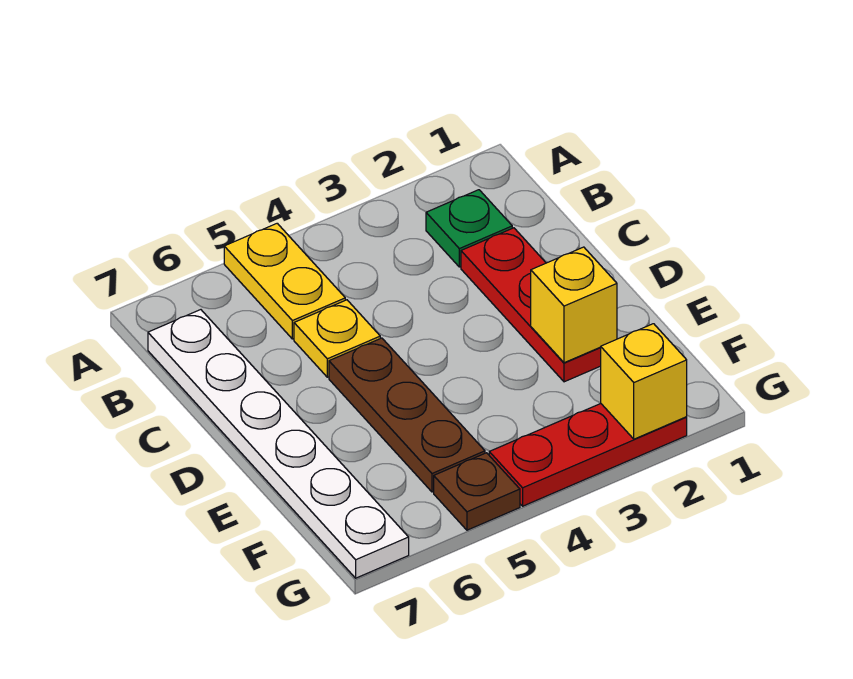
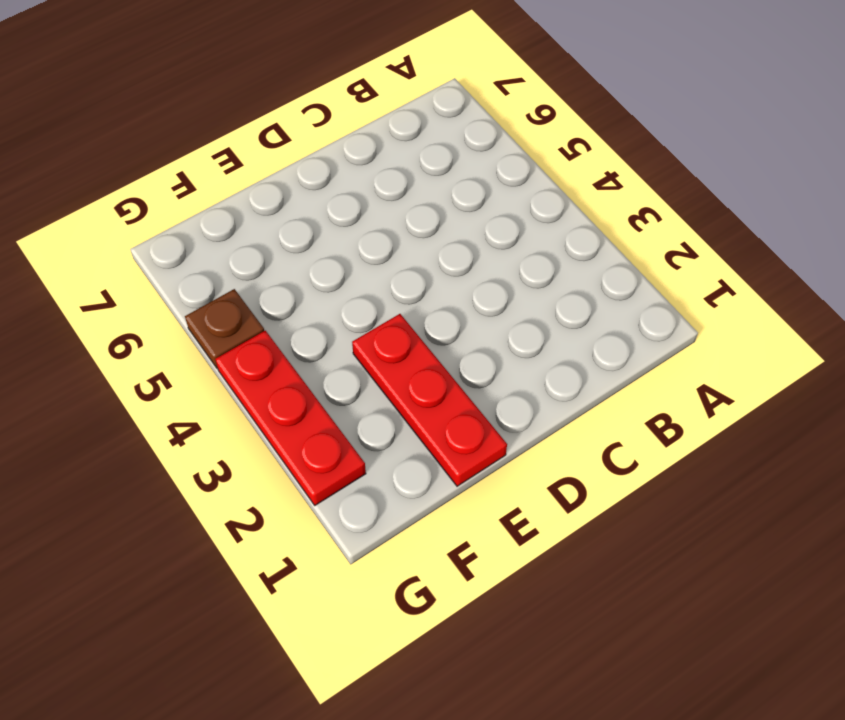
red plate E1:E3 level 1 -> red plate C2:E2 level 1
none -> yellow plate A5:B5 level 1
none -> green plate B2 level 1

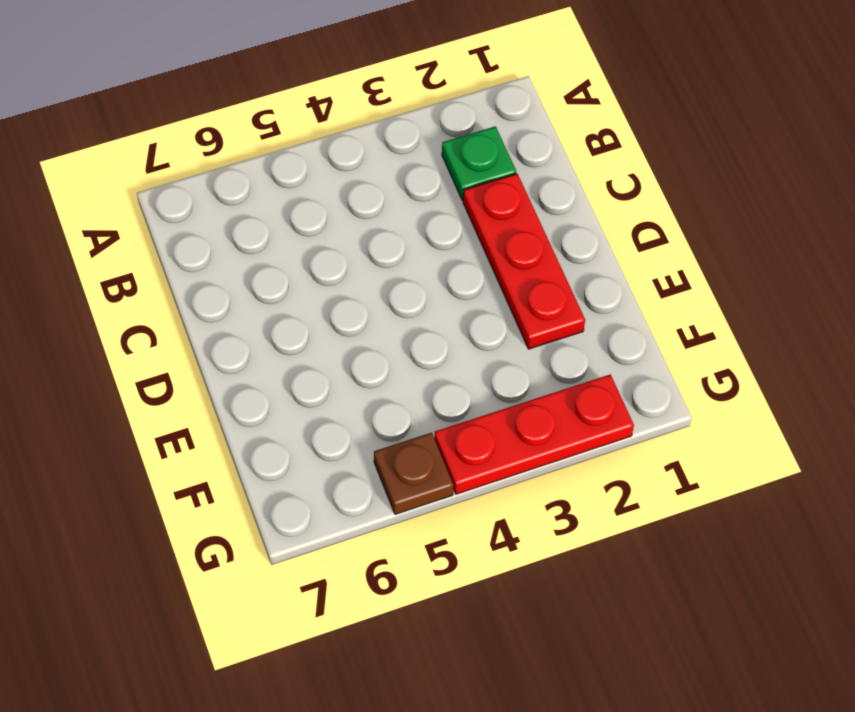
none -> yellow plate A5:B5 level 1
none -> white plate B7:G7 level 1

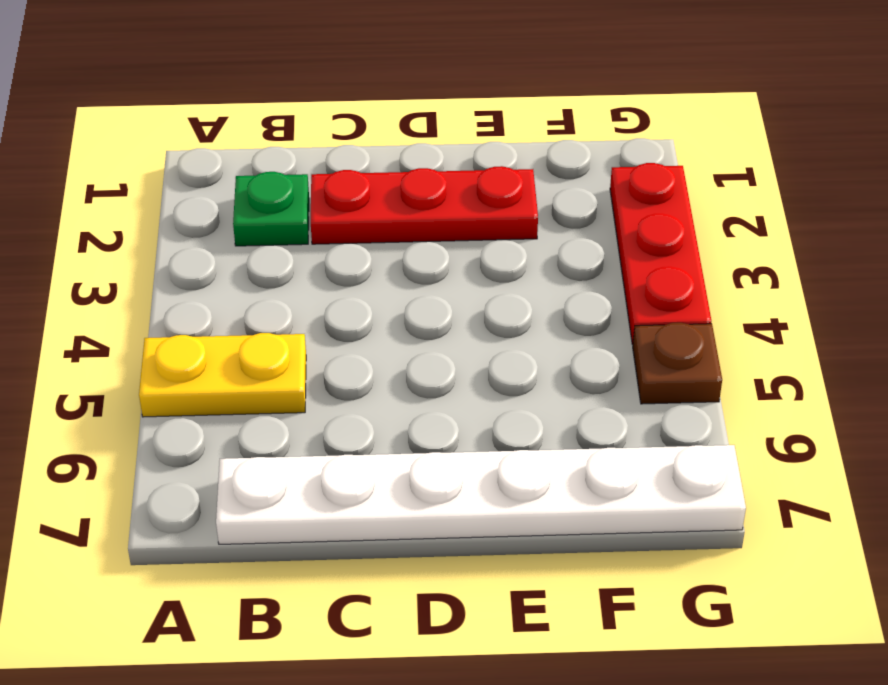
none -> yellow plate C5 level 1
none -> brown plate D5:F5 level 1

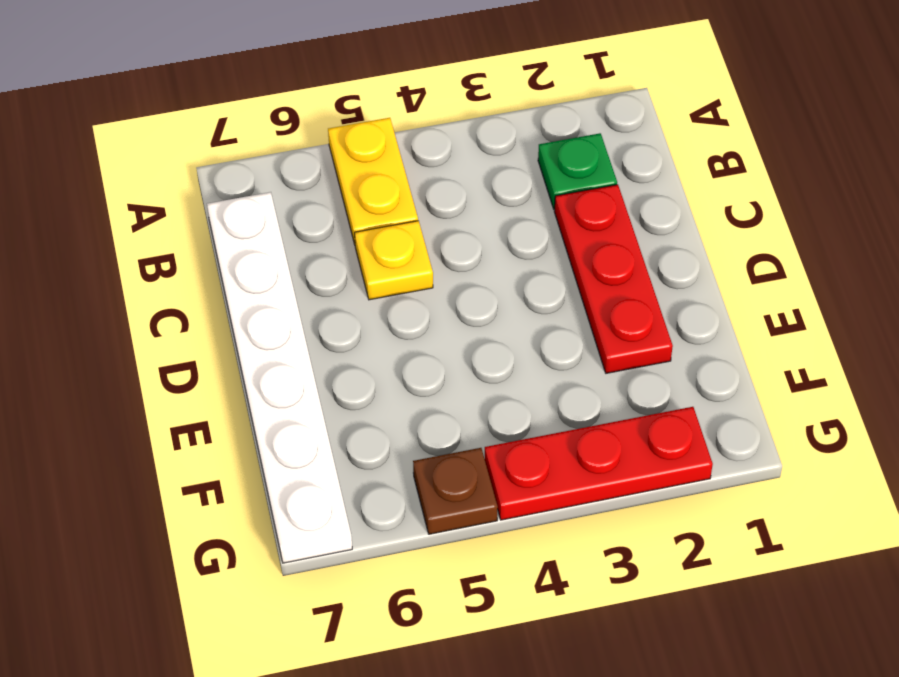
none -> brown plate D5:F5 level 1
none -> yellow brick E2 level 2

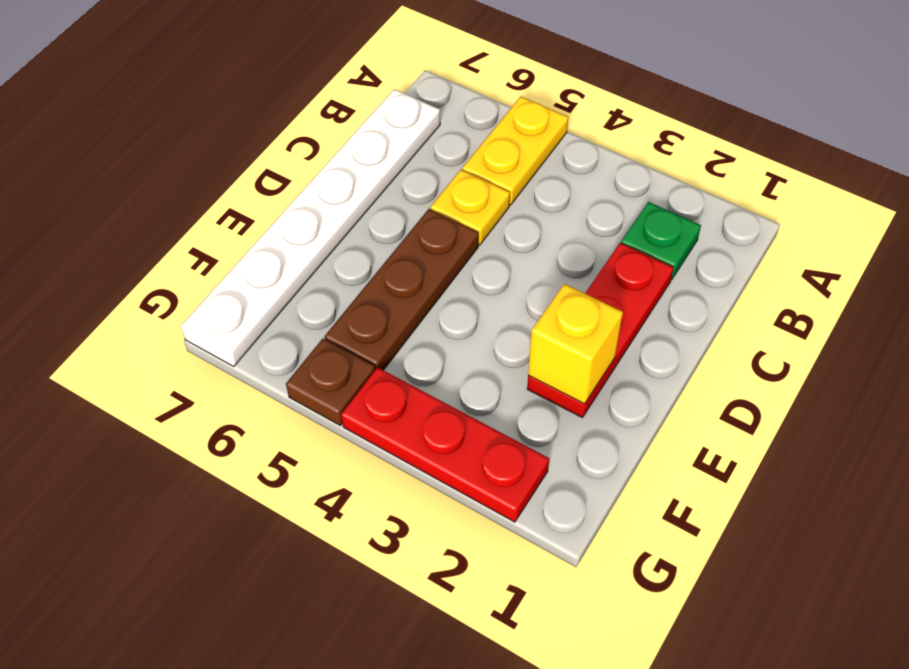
none -> yellow brick G2 level 2

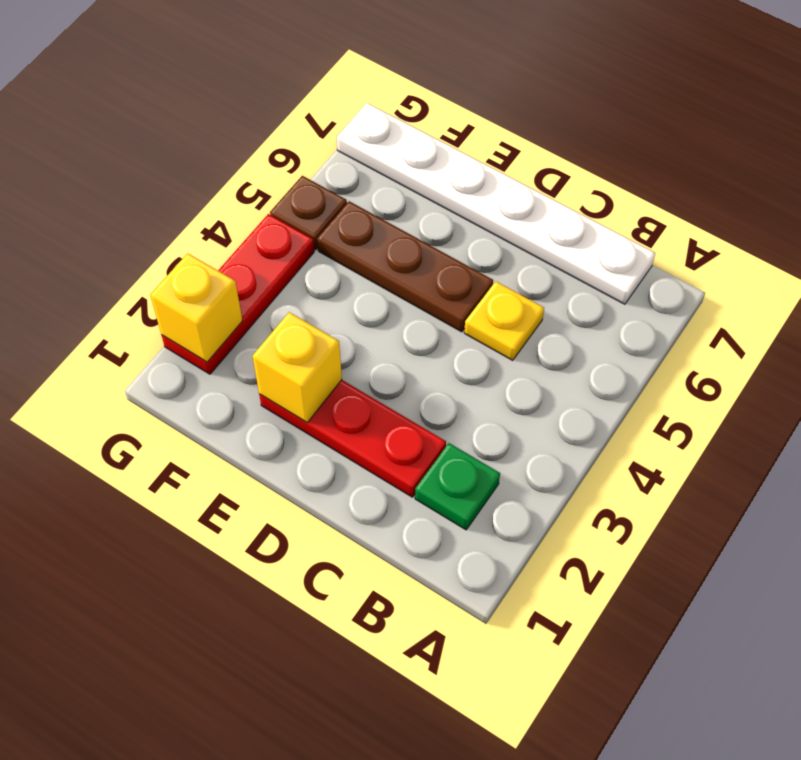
none -> yellow plate A5:B5 level 1

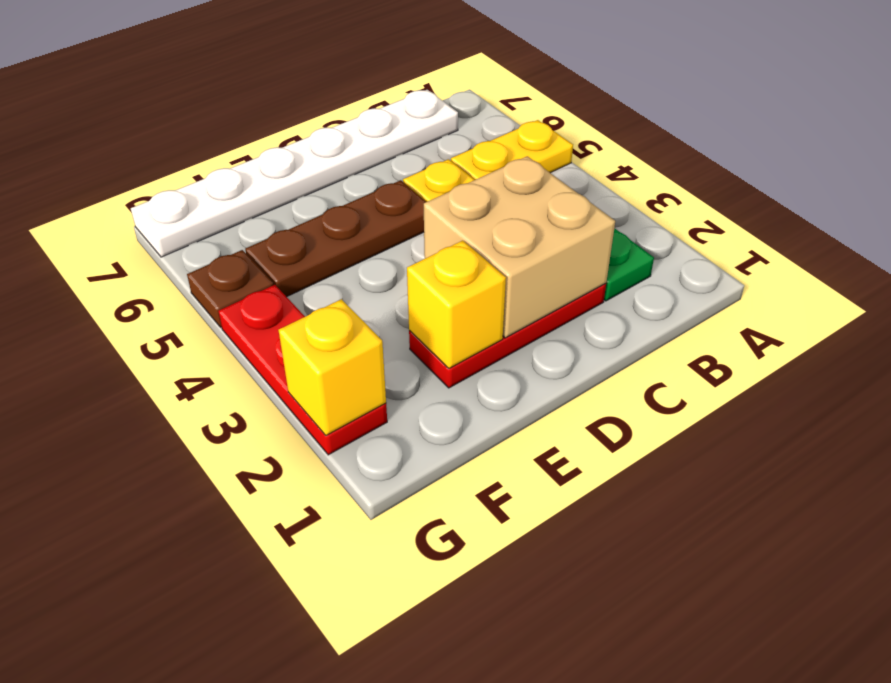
tan brick C2:D3 level 2 -> none

